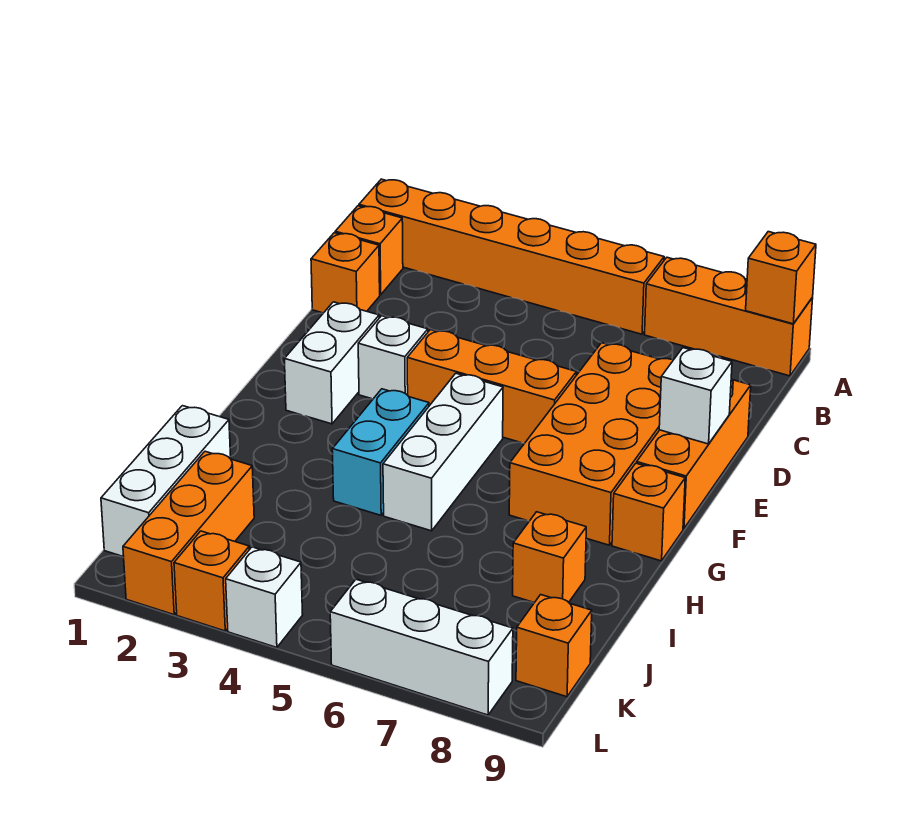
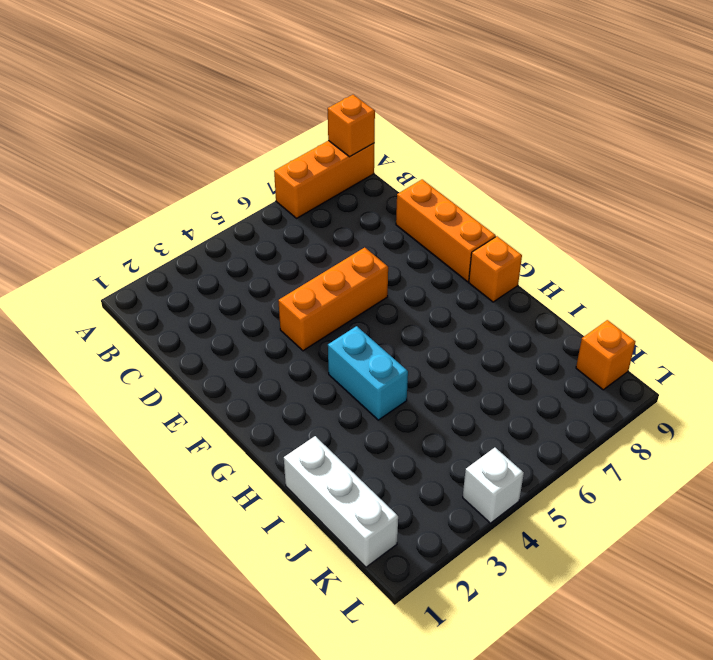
none -> orange brick A1:A6 level 1
none -> orange brick B1 level 1
none -> orange brick C1 level 1

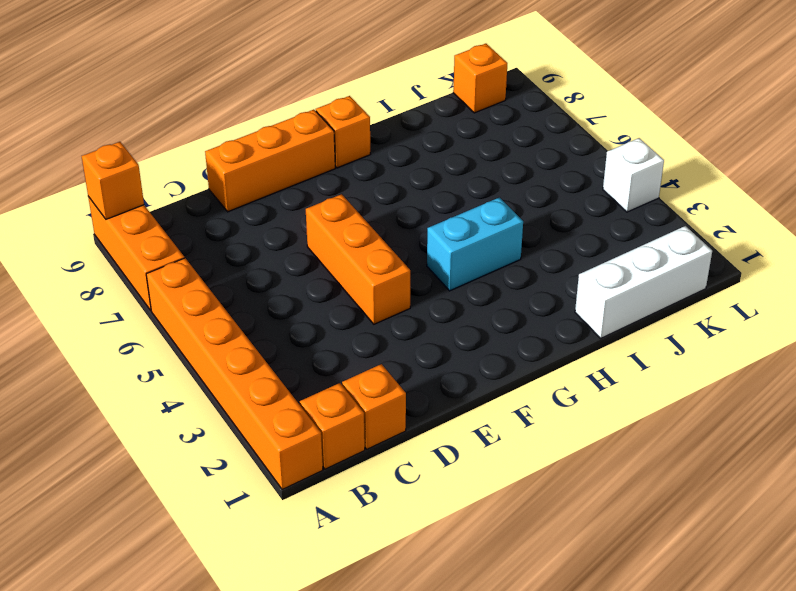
none -> orange brick D7:G8 level 1
none -> white brick E2:F2 level 1
none -> white brick E3 level 1

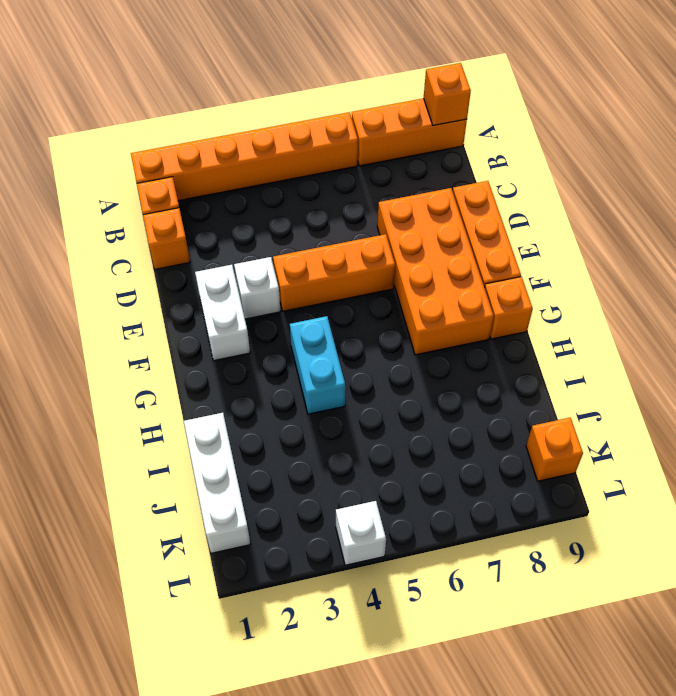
none -> white brick F5:H5 level 1
none -> orange brick I8 level 1
none -> orange brick J2:L2 level 1

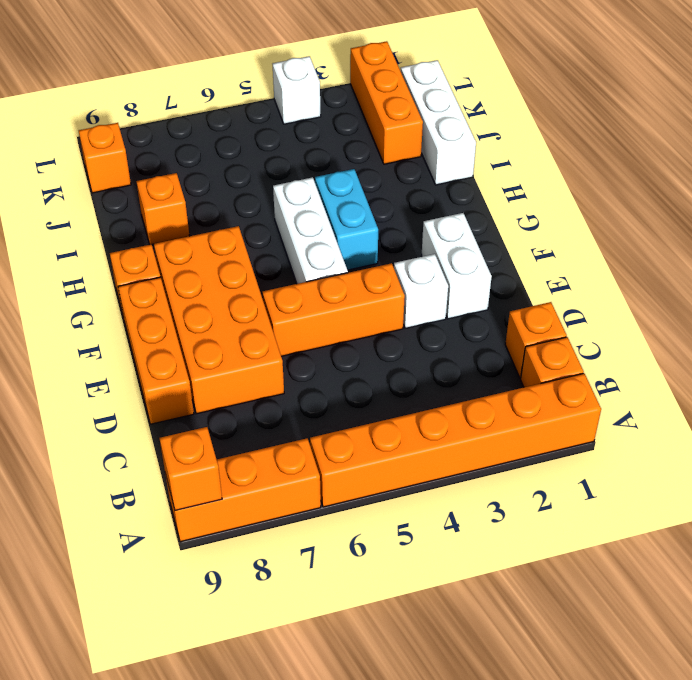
none -> orange brick L3 level 1
none -> white brick L6:L8 level 1
none -> white brick E9 level 2

